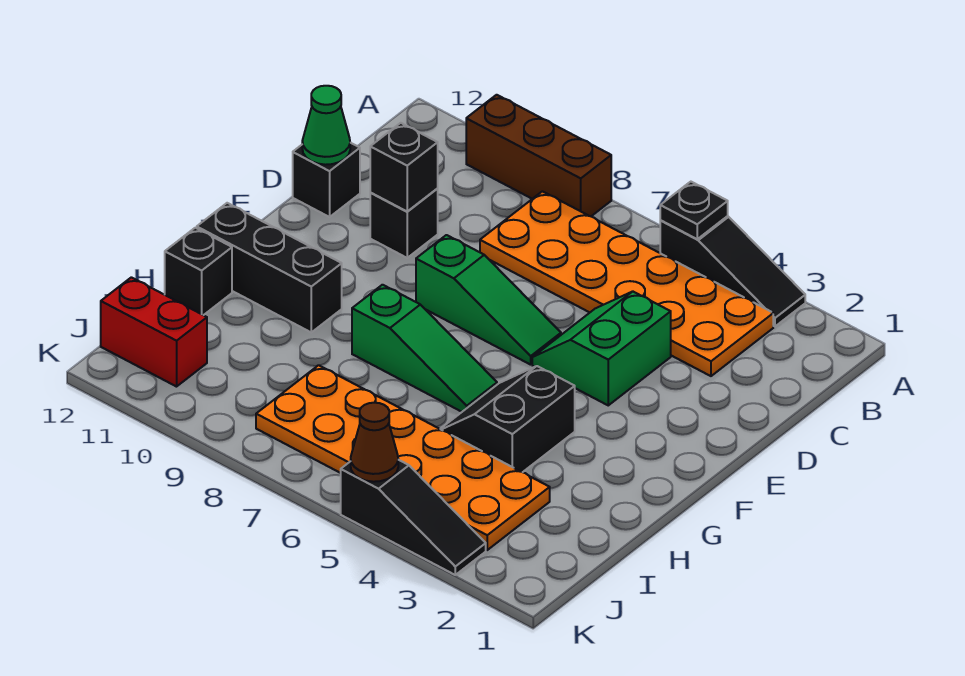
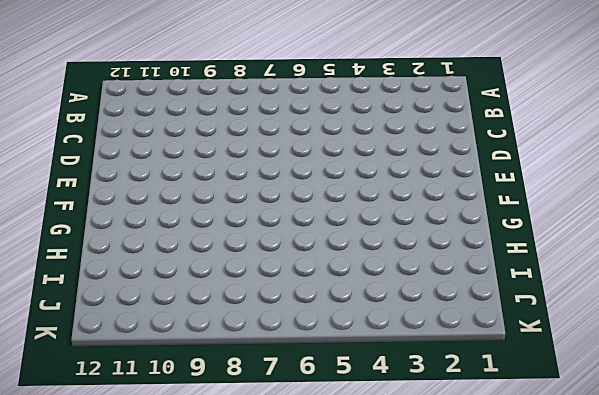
none -> black slope A3:A5 level 1 top 5
none -> brown brick A8:A10 level 1
none -> orange plate B3:C8 level 1

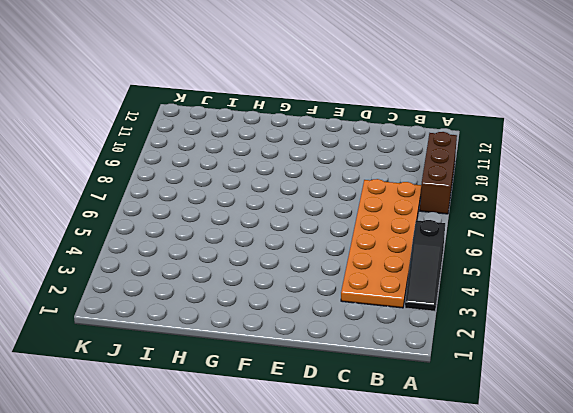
none -> green slope D4:E5 level 1 top 4
none -> black brick D10 level 1
none -> black brick D12 level 1

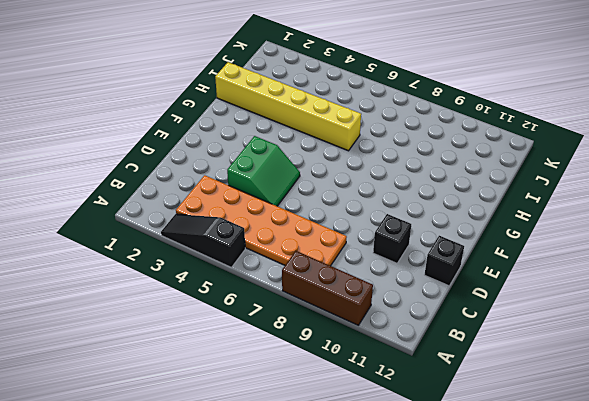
yellow brick H1:H6 level 1 -> black slope G4:H5 level 1 top 4
none -> green slope E6:E8 level 1 top 8
none -> green slope G6:G8 level 1 top 8
none -> black brick G10:G12 level 1

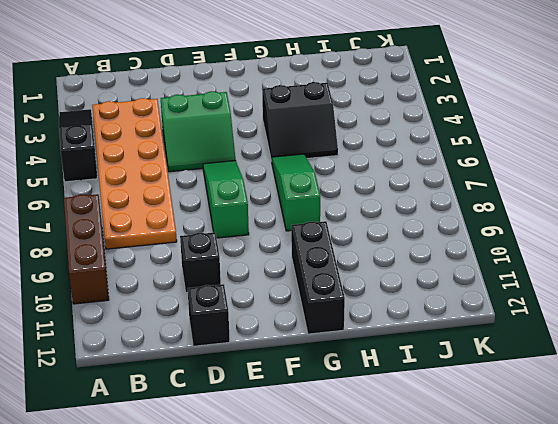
none -> black brick H12 level 1
none -> orange plate I3:J8 level 1
none -> red brick J11:J12 level 1

